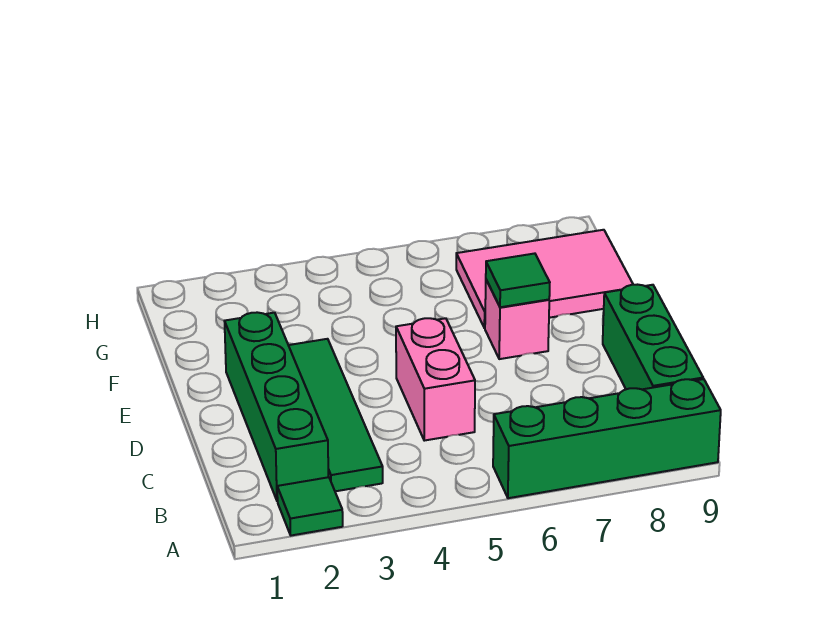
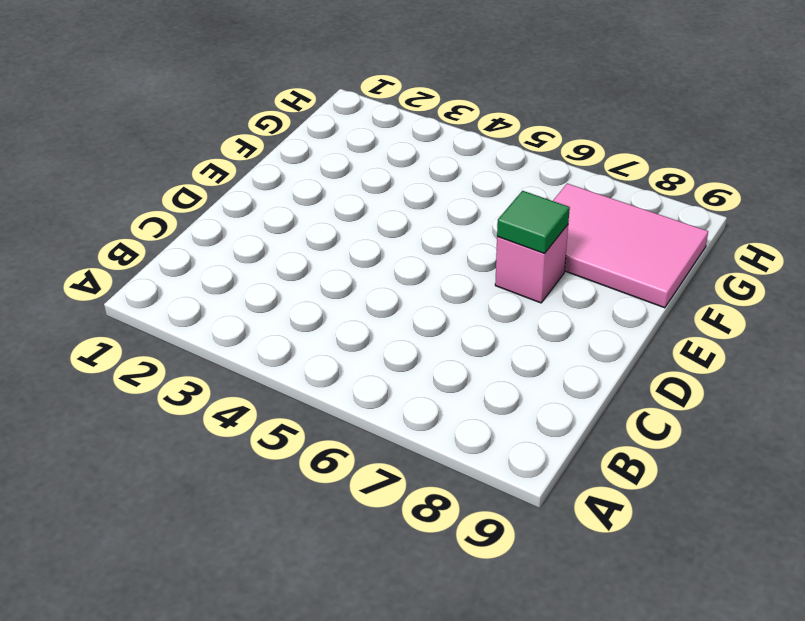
none -> green tile A2 level 1
none -> green brick A6:A9 level 1

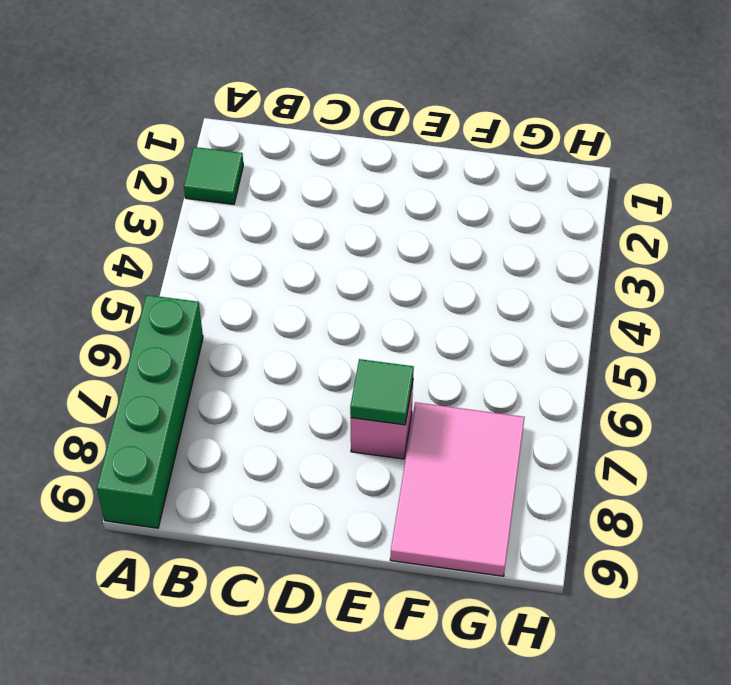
none -> green brick B2:E2 level 1
none -> green tile B3:E3 level 1

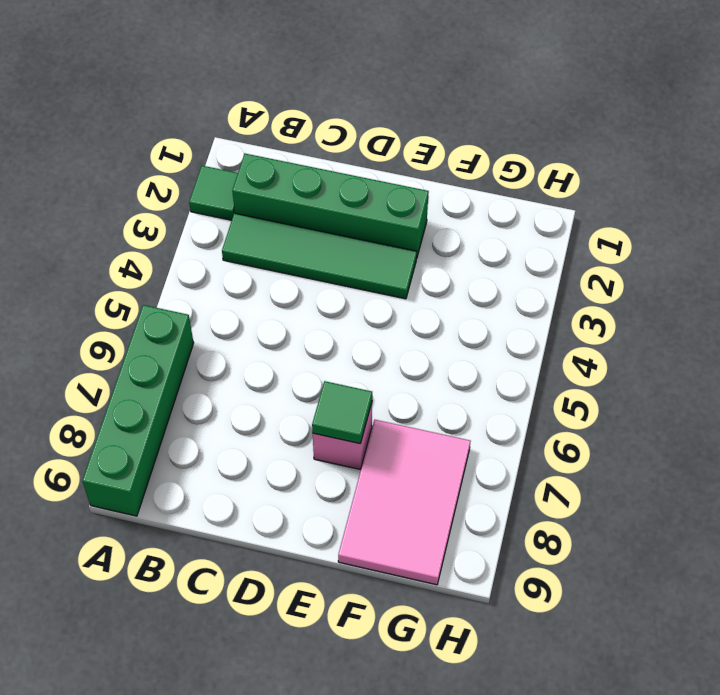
none -> green brick B9:D9 level 1
none -> pink brick C5:D5 level 1

